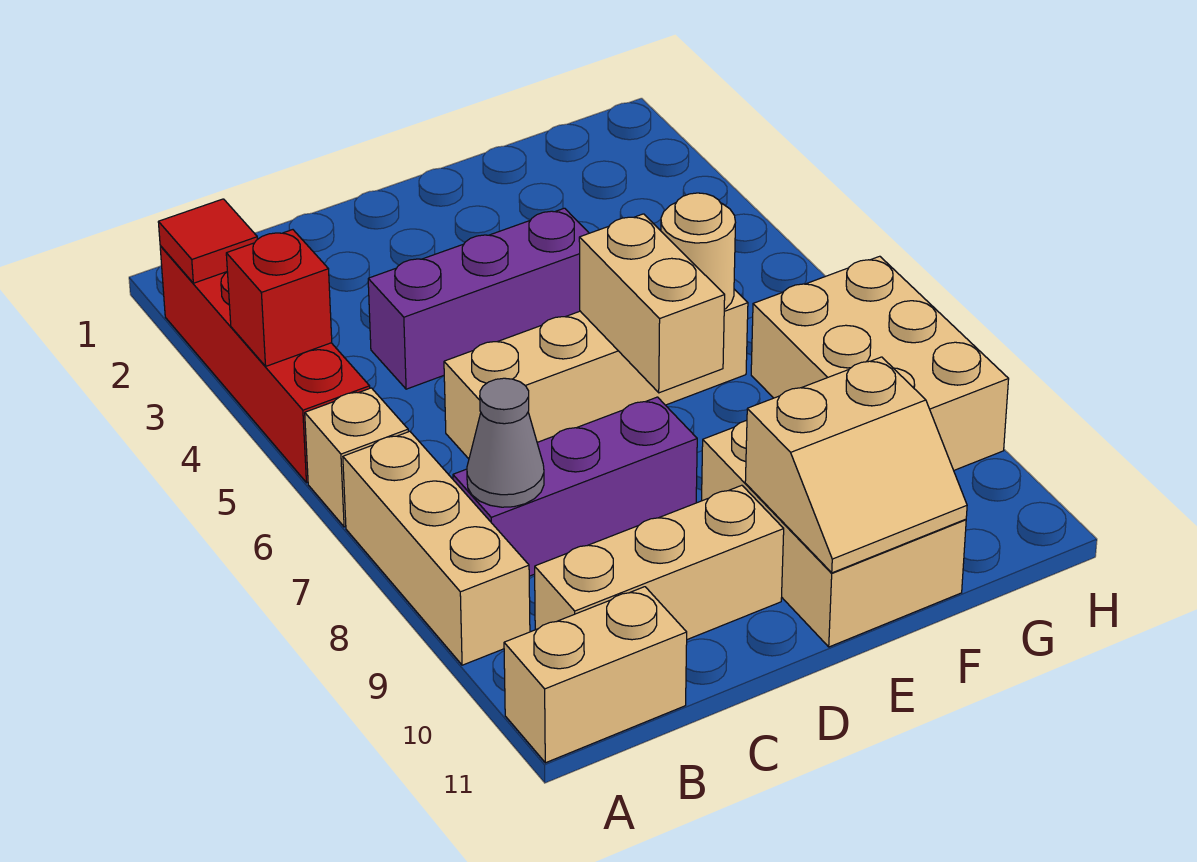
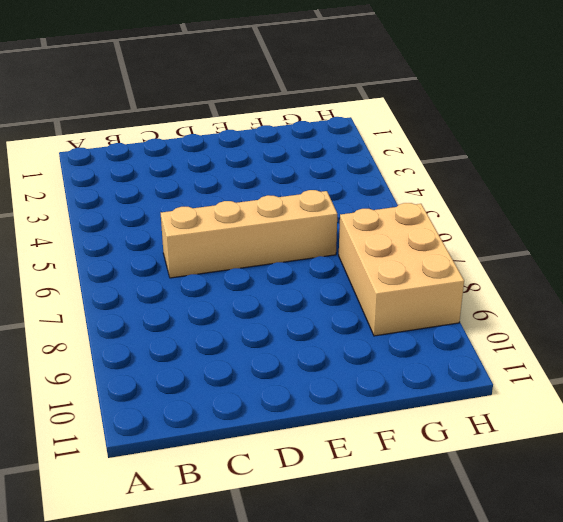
none -> red brick A2:A5 level 1
none -> tan brick A6 level 1
none -> tan brick A7:A9 level 1

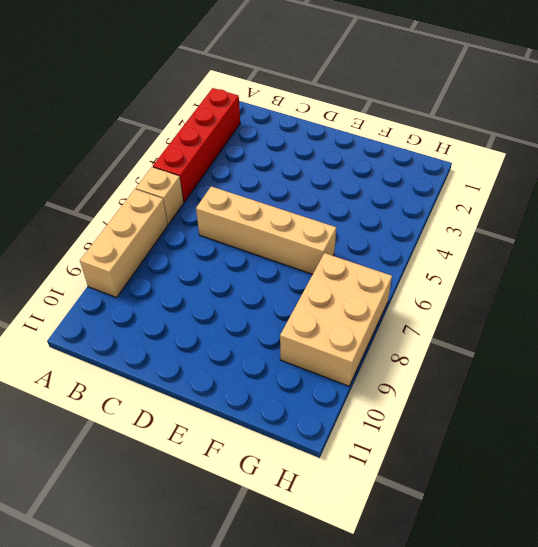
none -> tan brick A11:B11 level 1
none -> purple brick B8:D8 level 1
none -> tan brick B10:D10 level 1

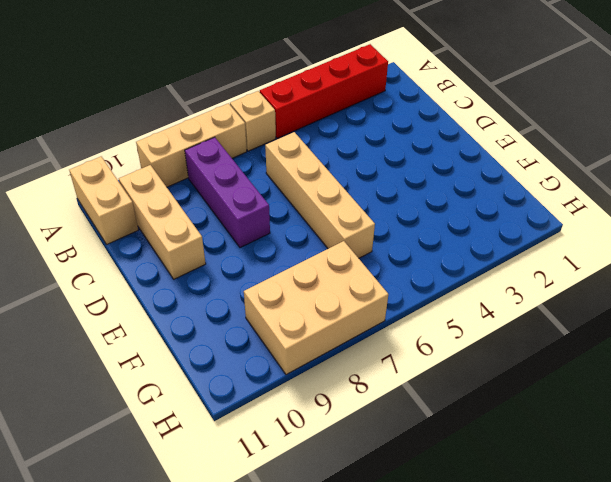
none -> purple brick C4:E4 level 1
none -> tan brick E9:F11 level 1
none -> red tile A2 level 2

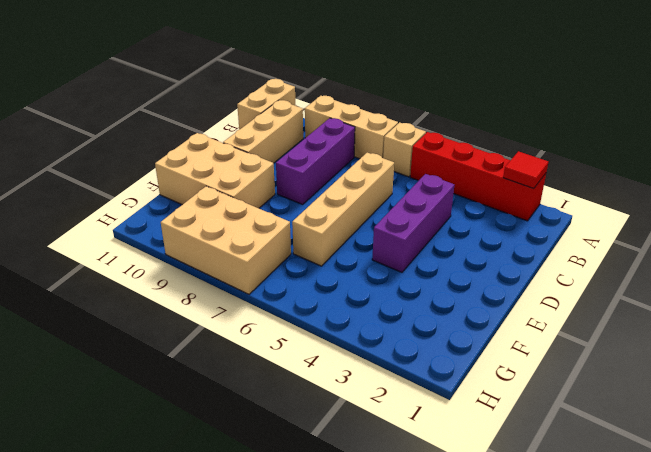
none -> red brick A4 level 2
none -> grey cone B8 level 2
none -> tan brick E6:E7 level 2

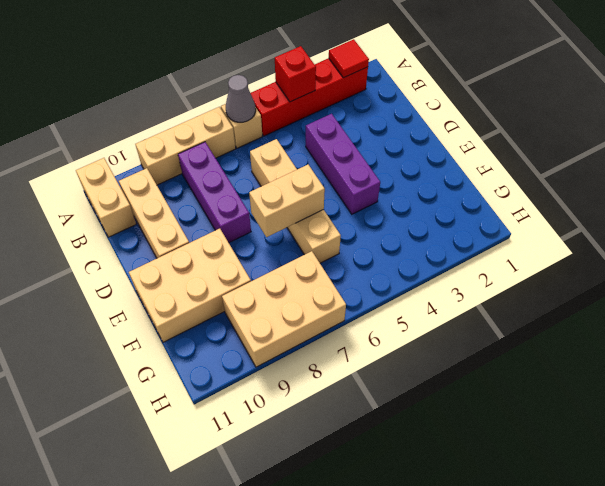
grey cone A6 level 2 -> grey cone B8 level 2
none -> tan slope E10:F11 level 2 top 10
none -> tan round brick F6 level 2

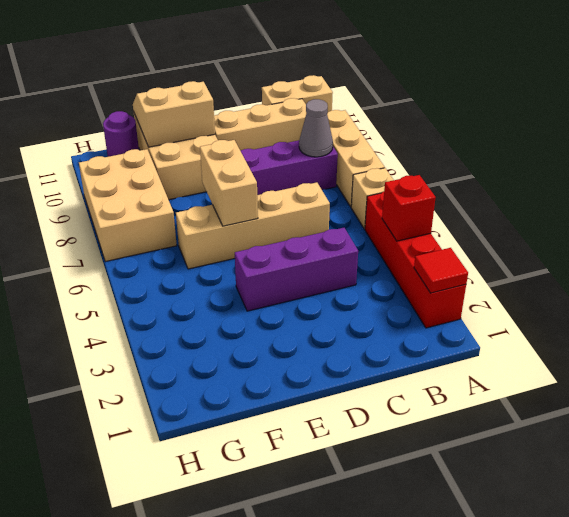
purple round brick G11 level 1 -> none
none -> tan round brick F6 level 2

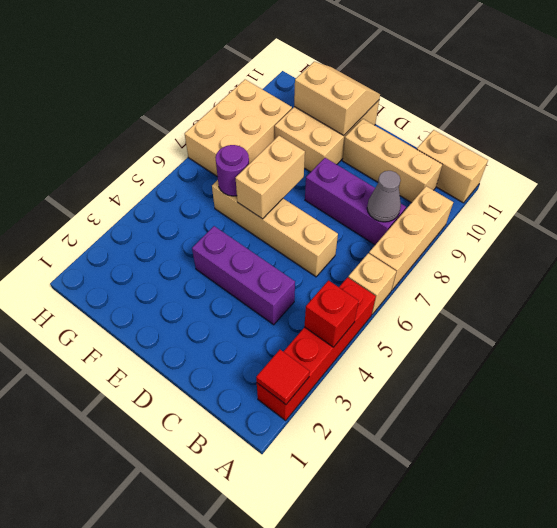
purple round brick F6 level 2 -> tan round brick F6 level 2

